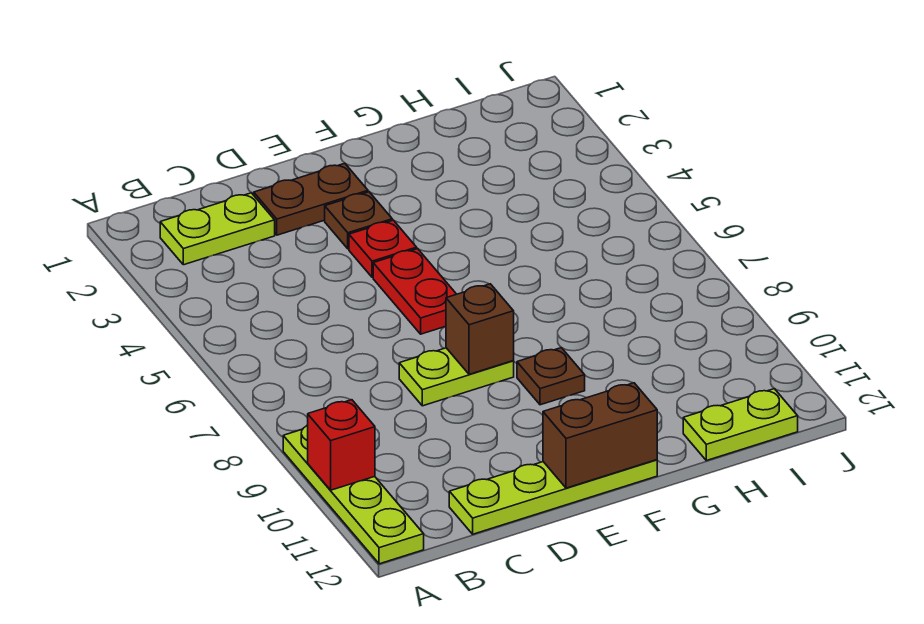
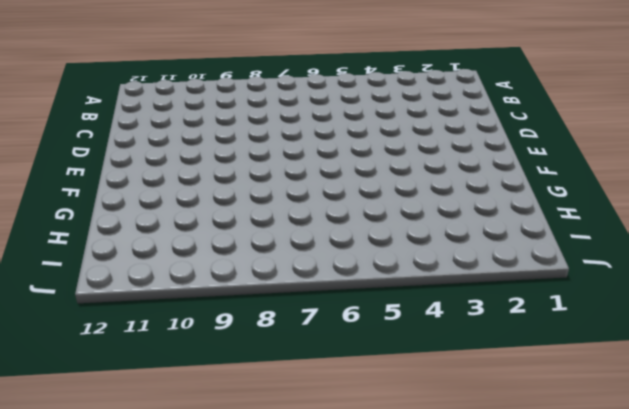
none -> lime plate A9:A12 level 1
none -> lime plate B2:C2 level 1
none -> lime plate C12:F12 level 1

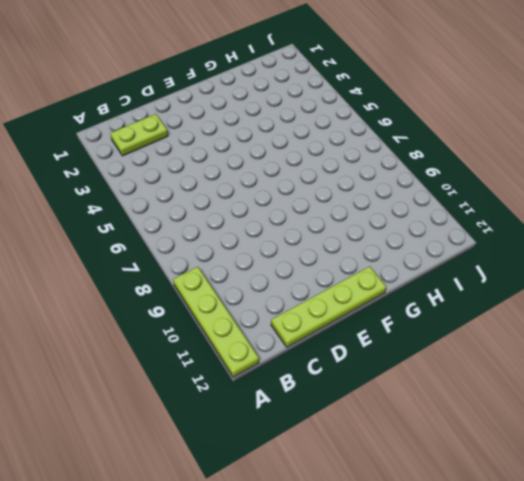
none -> brown plate D2:E2 level 1
none -> lime plate D8:E8 level 1
none -> brown plate E3 level 1

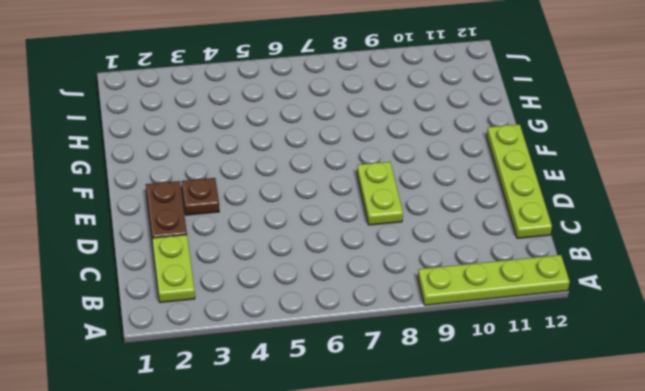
none -> red plate E4 level 1
none -> red plate E5:E6 level 1
none -> brown plate F9 level 1

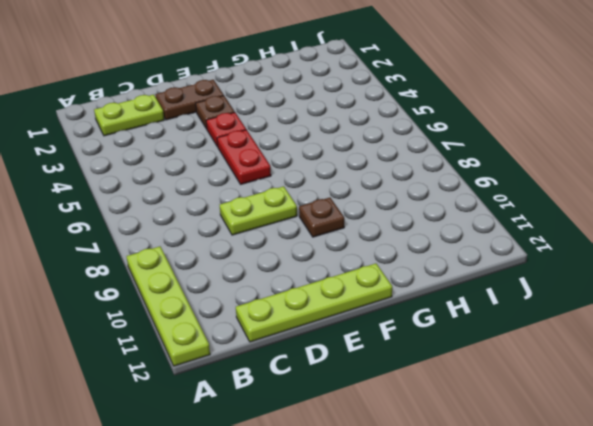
none -> lime plate H12:I12 level 1
none -> red brick A10 level 2
none -> brown brick E8 level 2

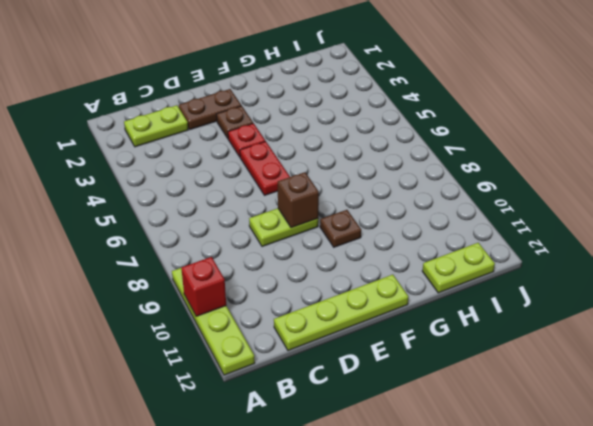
none -> brown brick E12:F12 level 2

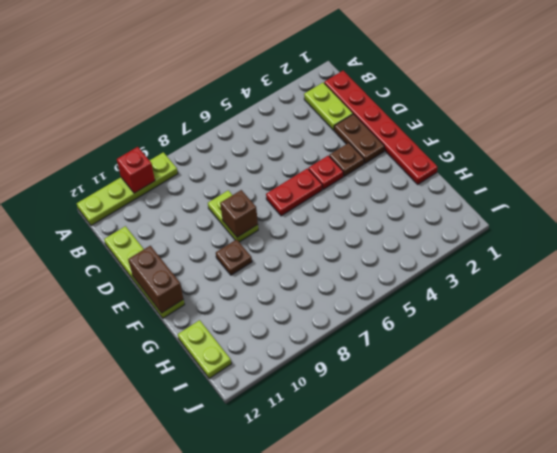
red plate B1:G1 level 1 -> none

